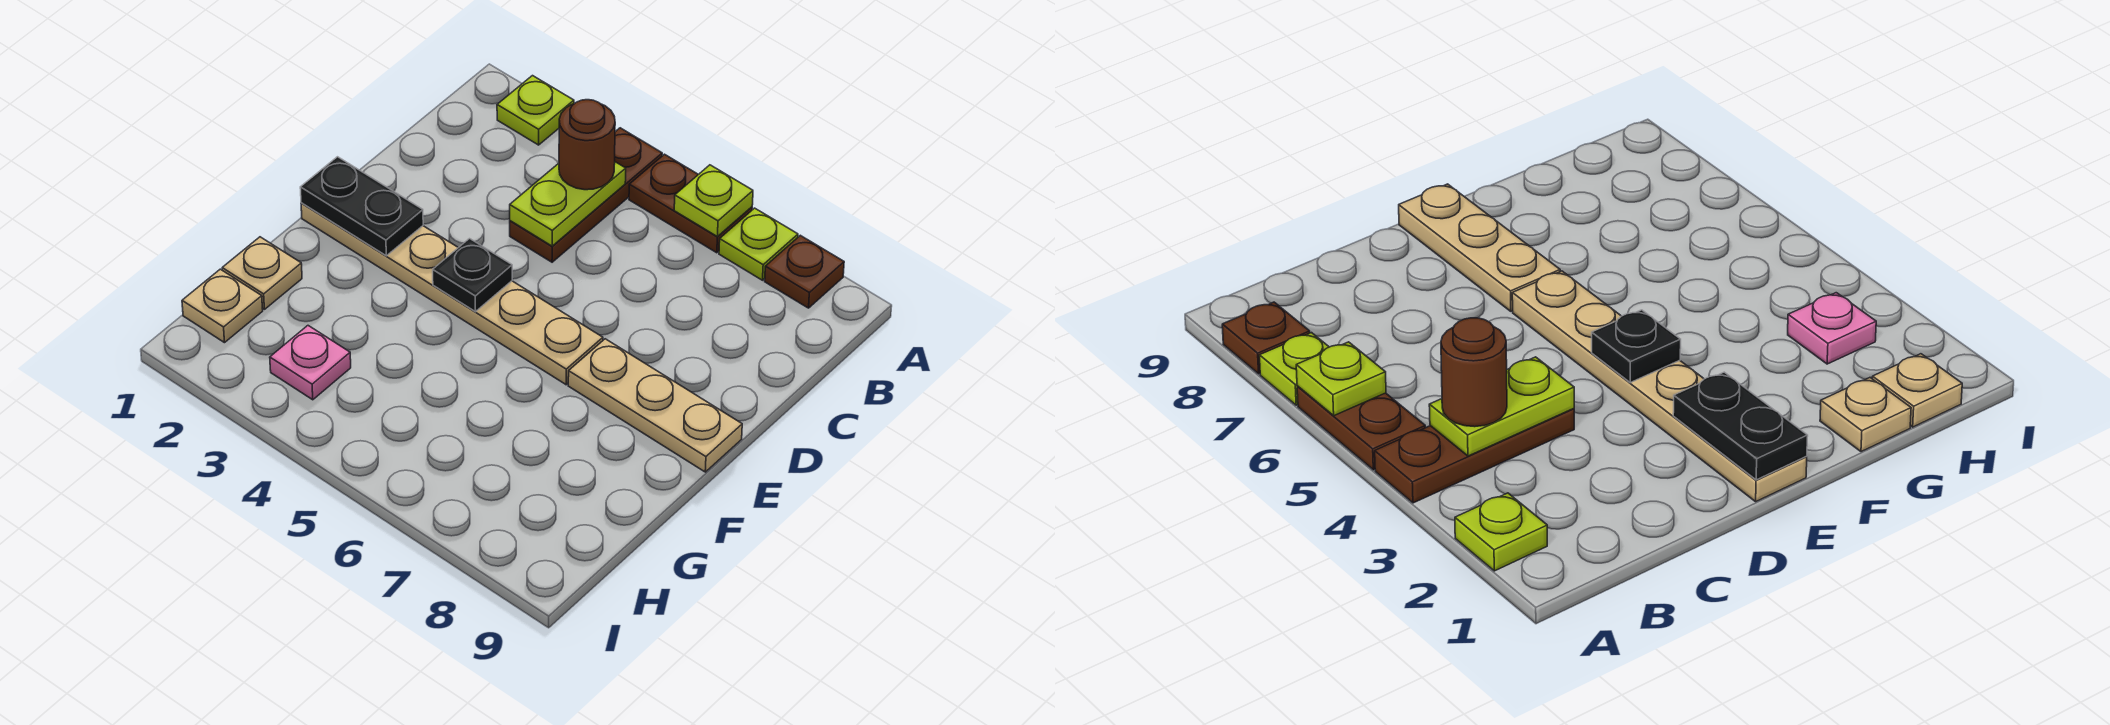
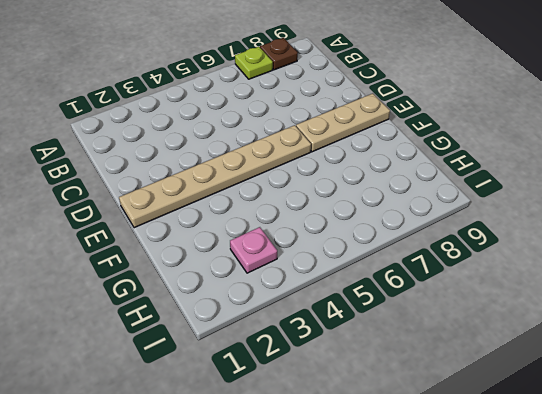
none -> lime plate A2 level 1
none -> brown plate A4:C4 level 1
none -> brown plate A5:A6 level 1

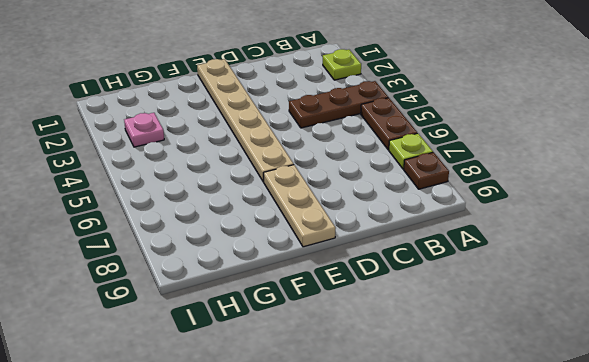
none -> tan plate G1 level 1
none -> tan plate H1 level 1
none -> lime plate A6 level 2

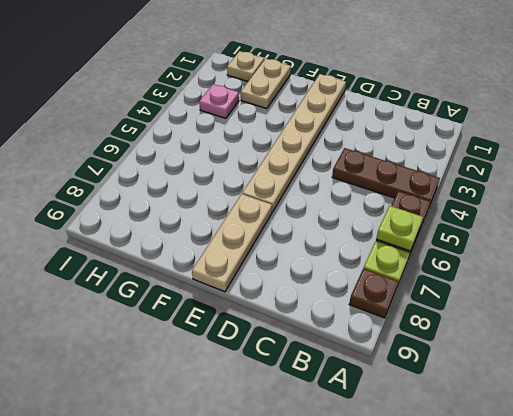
tan plate G1:G2 level 1 -> tan plate G1 level 1
none -> lime plate A2 level 1
none -> lime plate B4:C4 level 2
none -> black plate E1:E2 level 2

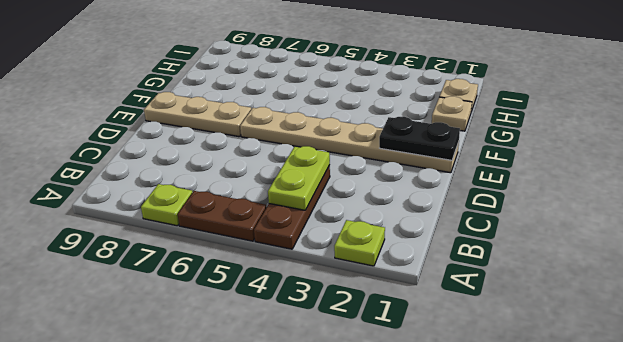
none -> brown plate A8 level 1
none -> pink plate H3 level 1
none -> lime plate A6 level 2

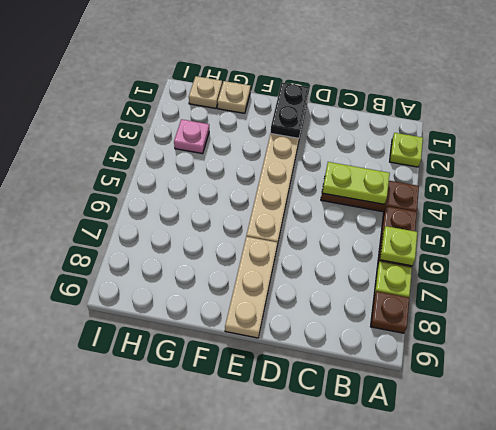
none -> black plate E4 level 2
none -> brown round brick B4 level 3

